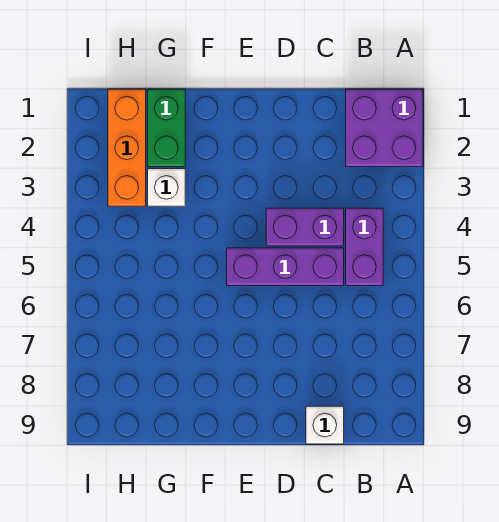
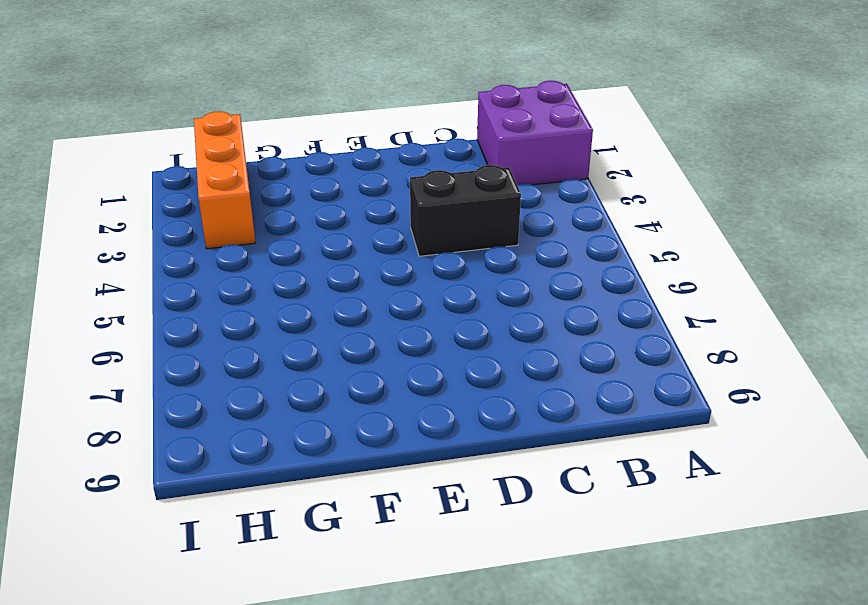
black brick C4:D4 level 1 -> purple brick C4:D4 level 1
none -> purple brick B4:B5 level 1
none -> purple brick C5:E5 level 1

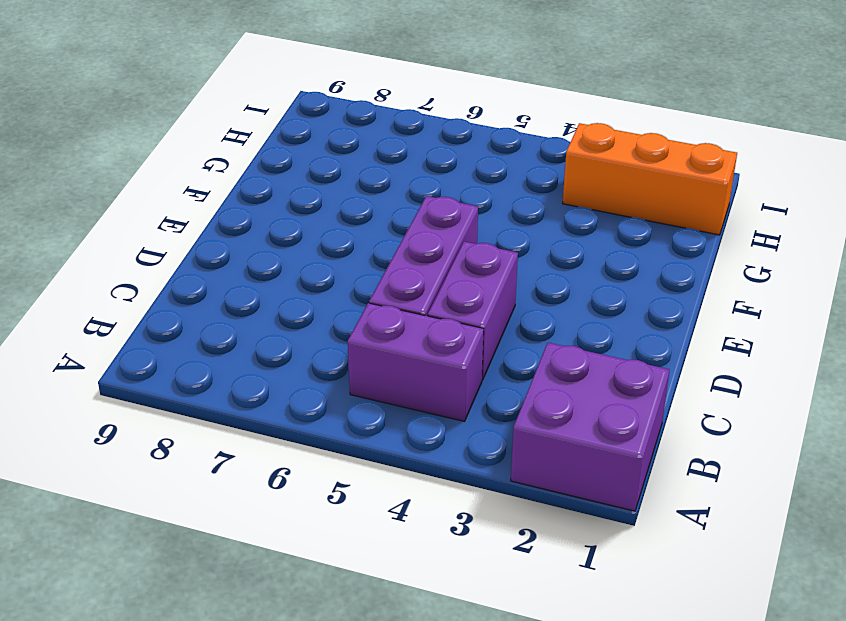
none -> white brick C9 level 1
none -> green brick G1:G2 level 1

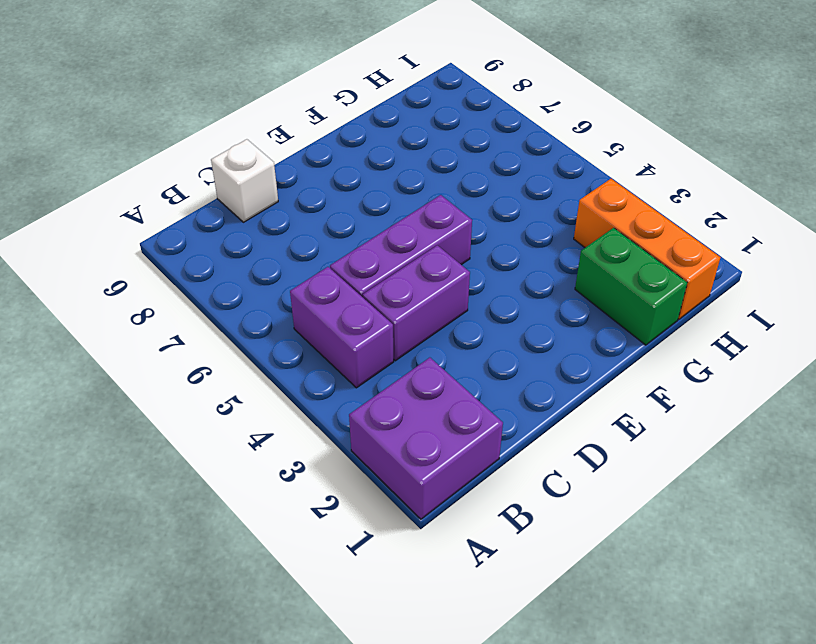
none -> white brick G3 level 1

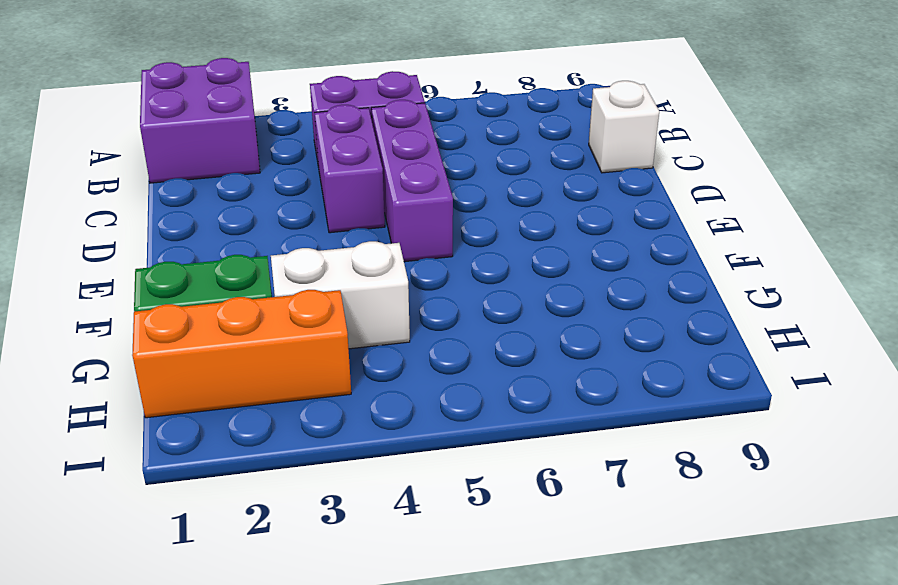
white brick G3:G4 level 1 -> white brick G3 level 1

